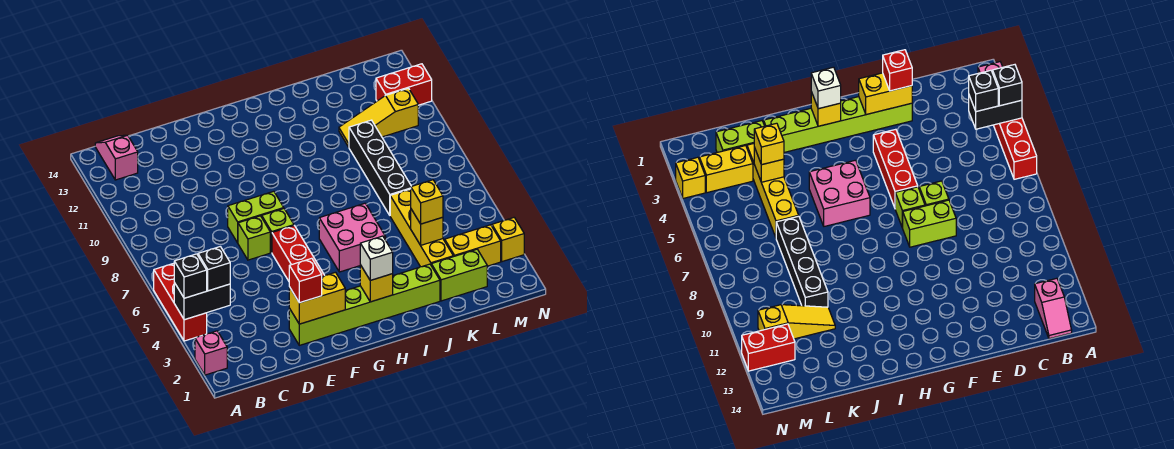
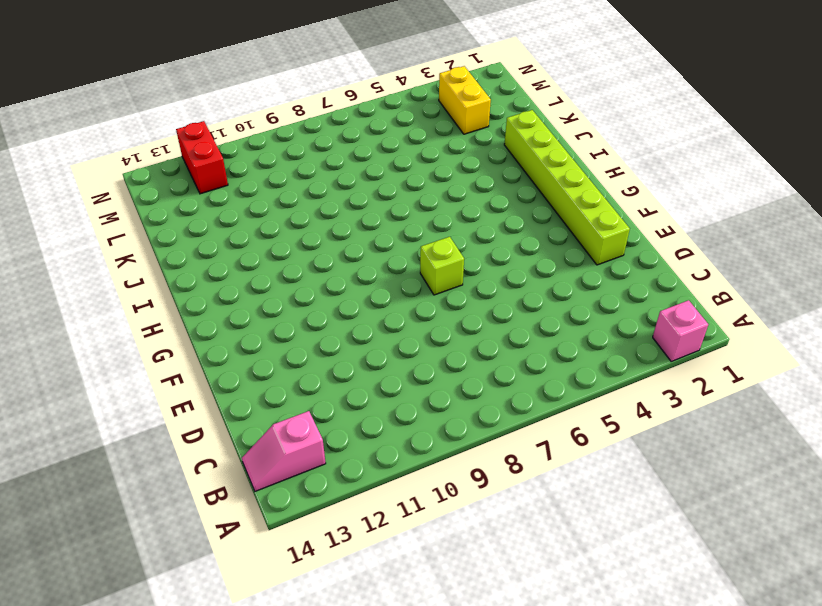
none -> red brick A4:A6 level 1
none -> lime brick E7 level 1
none -> lime brick E8:F8 level 1

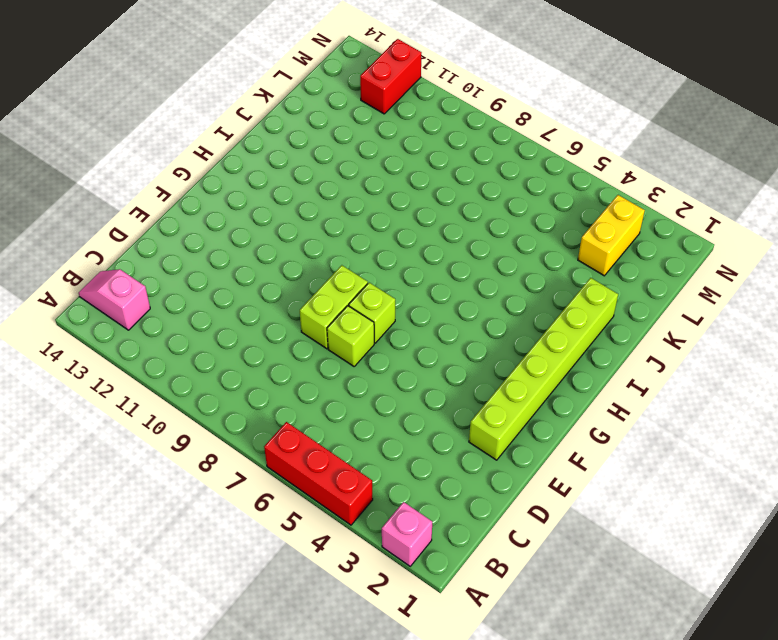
none -> red brick F4:F6 level 1
none -> pink brick H5:I6 level 1
none -> lime brick K2:L2 level 1

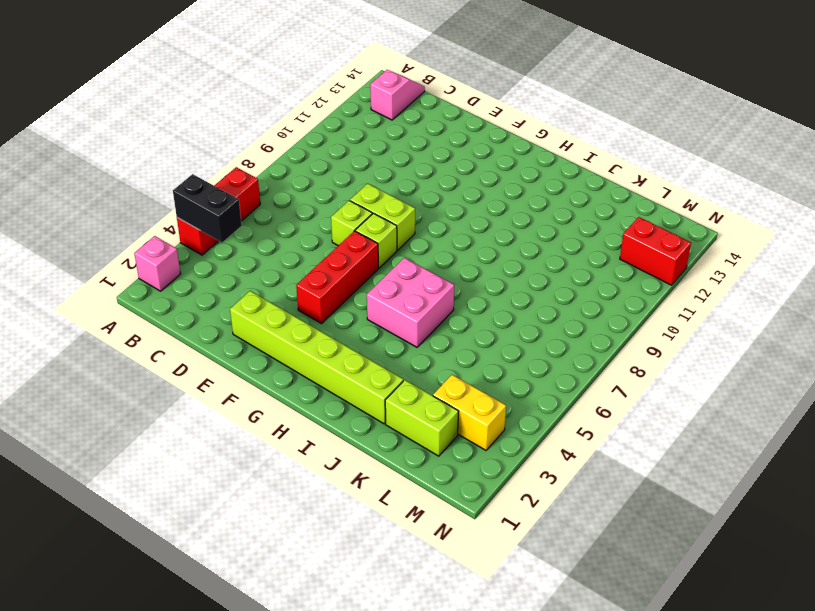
none -> yellow brick K3:K6 level 1
none -> black brick K7:K10 level 1
none -> yellow slope K11:M11 level 1 top M

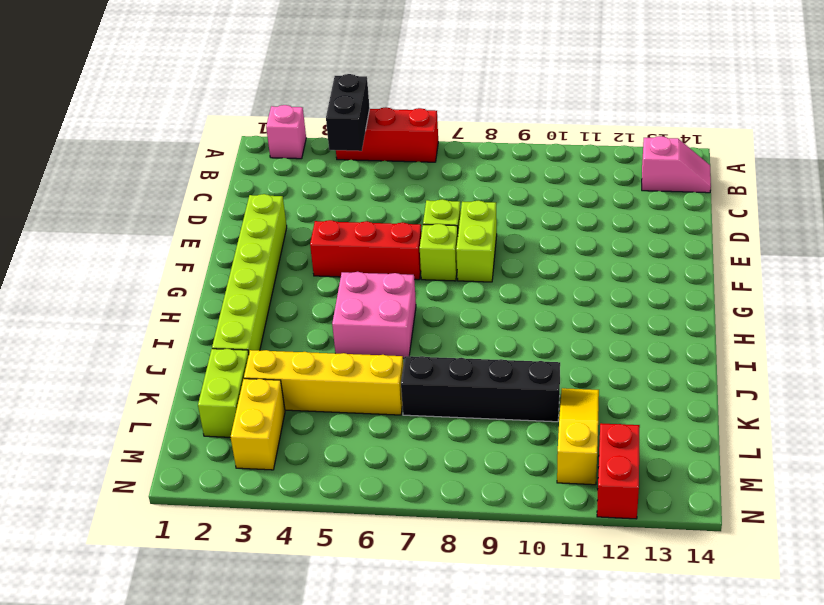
none -> yellow brick N3 level 1
none -> yellow brick E2:F2 level 2
none -> yellow brick H2 level 2

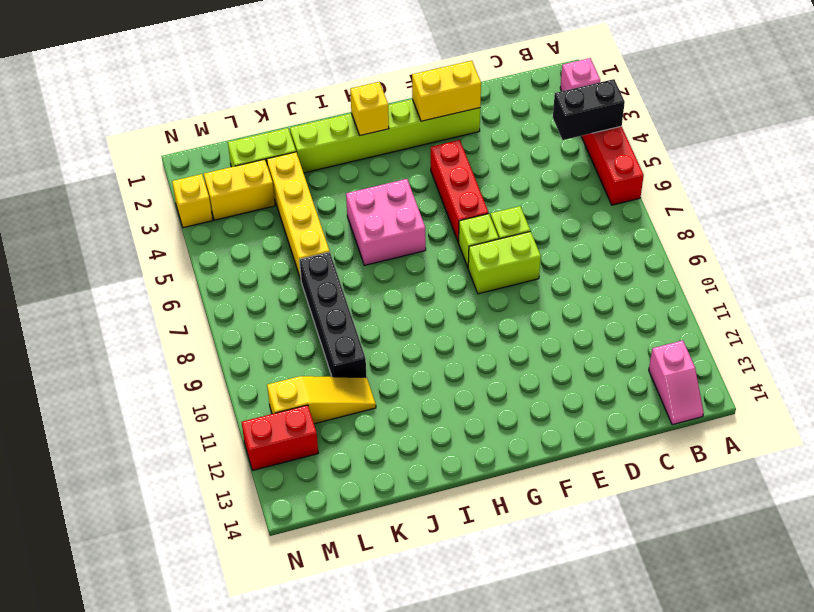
none -> yellow brick K4 level 2
none -> black brick A4 level 3
none -> black brick B4 level 3

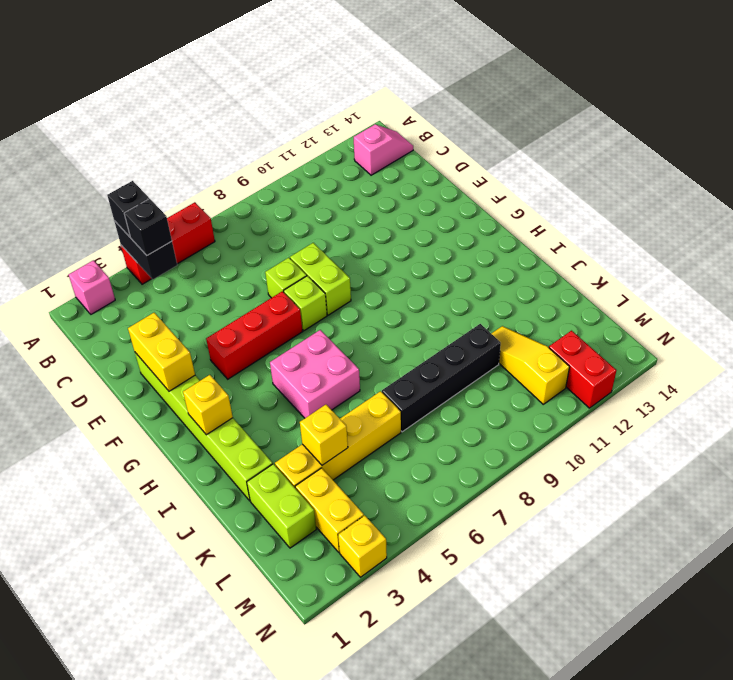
none -> red brick E2 level 3
none -> white brick H2 level 3
none -> yellow brick K4 level 3

